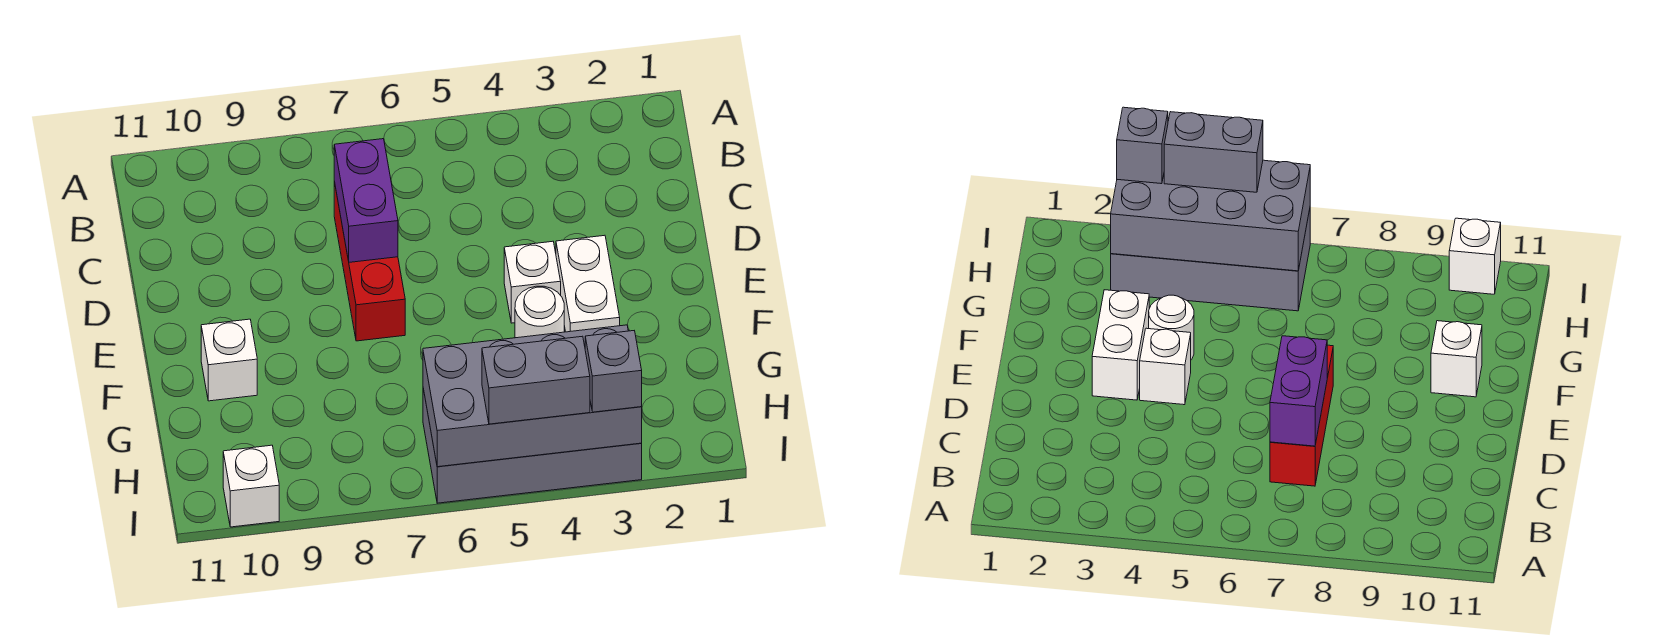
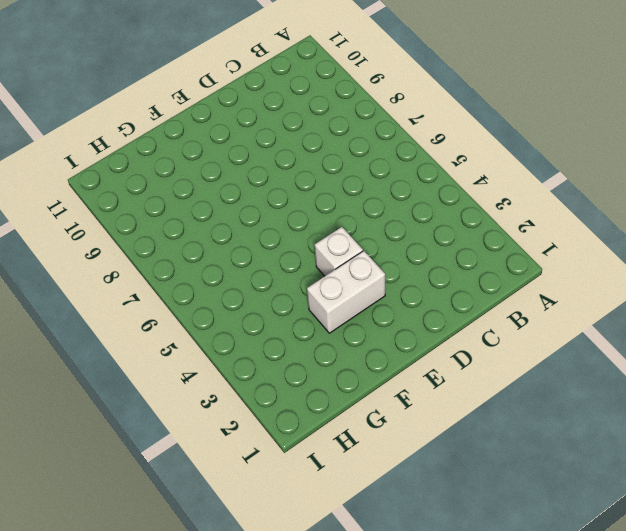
none -> red brick C7:E7 level 1
none -> white round brick F4 level 1

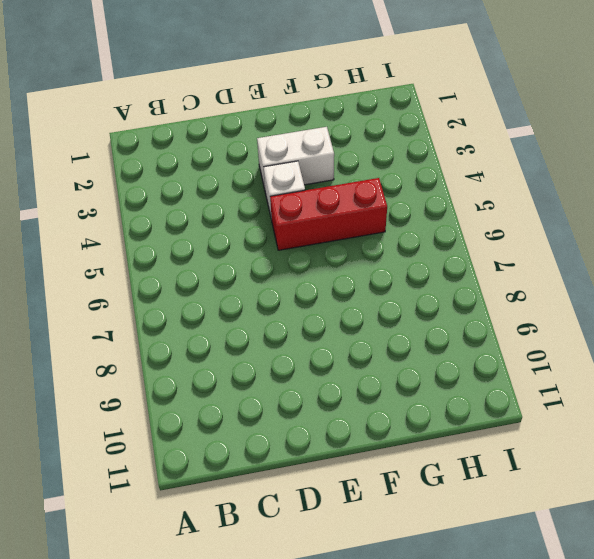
red brick E5:G5 level 1 -> red brick C7:E7 level 1
none -> white round brick F4 level 1
none -> white brick F10 level 1

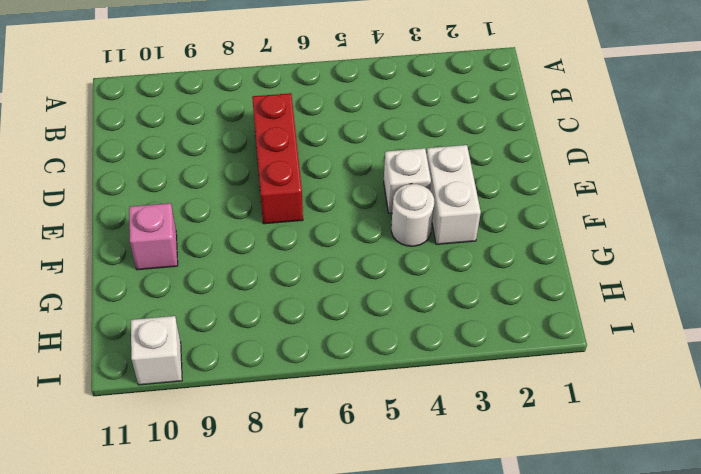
pink brick F10 level 1 -> white brick F10 level 1
none -> grey brick H3:I6 level 1
none -> purple brick C7:D7 level 2

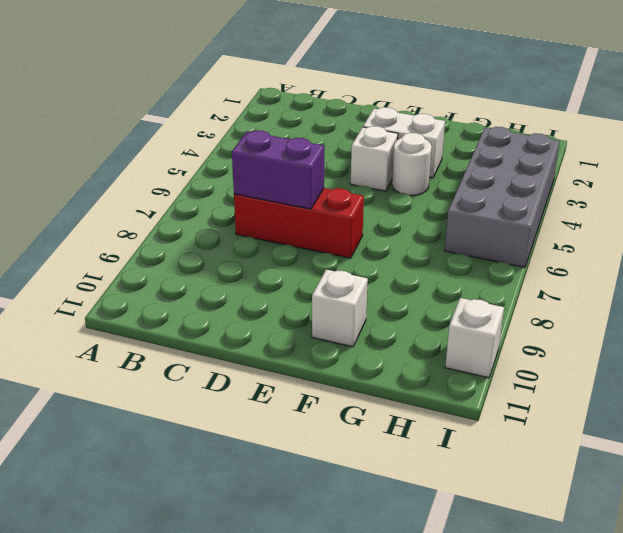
none -> grey brick H3:I6 level 2
none -> grey brick I3 level 3

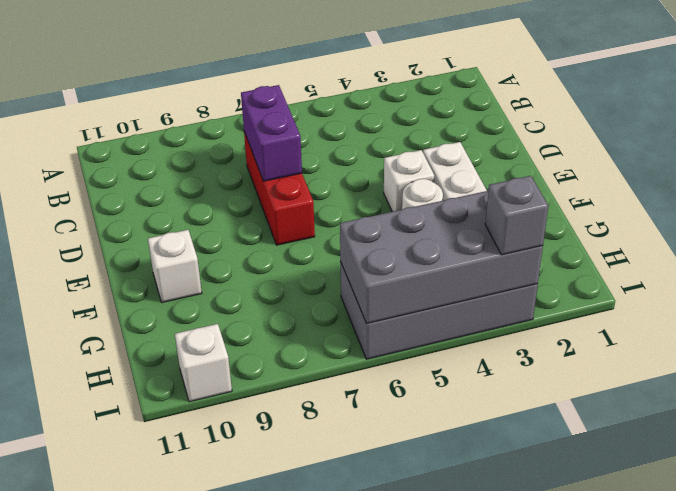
none -> grey brick I4:I5 level 3

